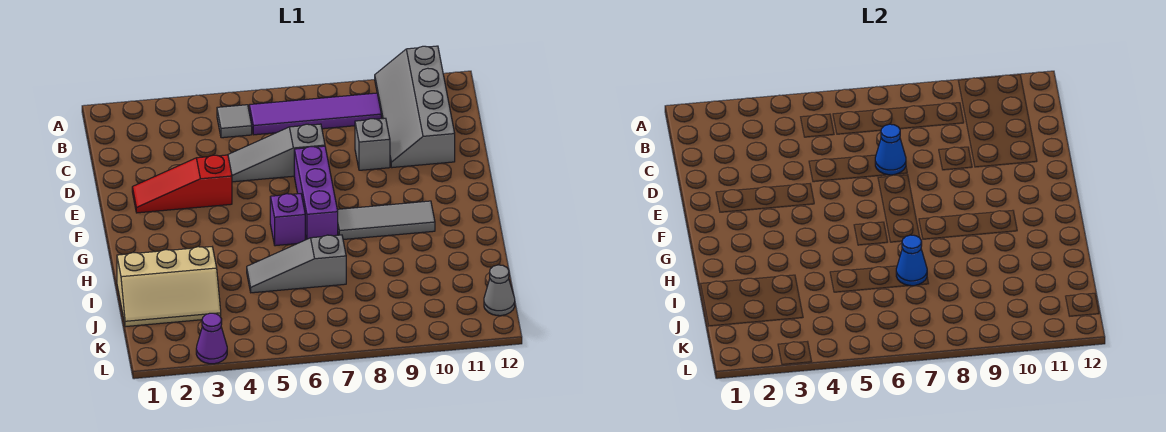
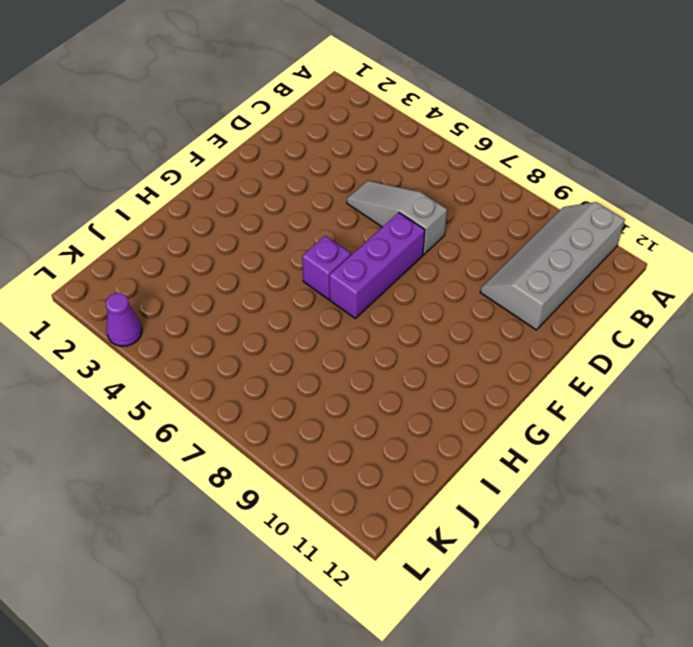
none -> grey tile B5 level 1
none -> purple tile B6:B9 level 1
none -> grey brick D9 level 1

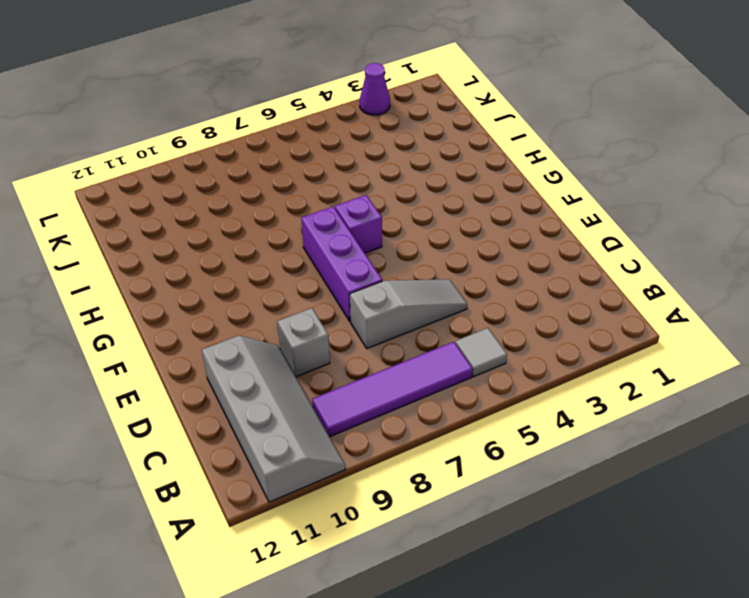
none -> red slope E2:E4 level 1 top 4
none -> grey tile G8:G10 level 1
none -> tan slope I1:J3 level 1 top I

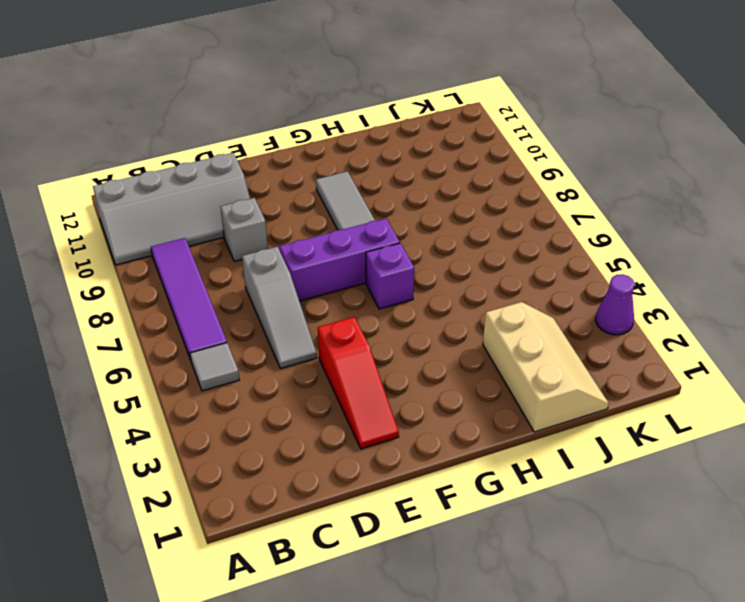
none -> grey slope I5:I7 level 1 top 7
none -> grey cone K12 level 1
none -> blue cone D7 level 2

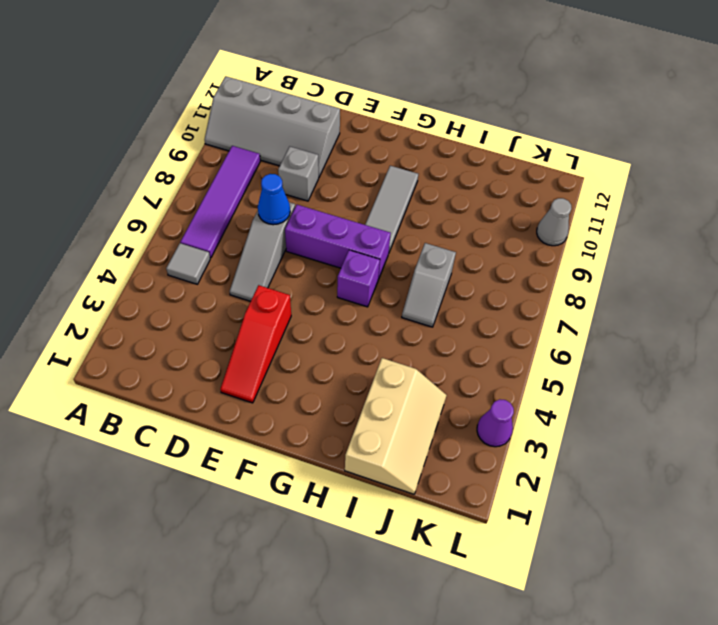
grey slope I6:I7 level 1 top 7 -> grey slope I5:I7 level 1 top 7
grey cone L10 level 1 -> grey cone K12 level 1
none -> blue cone I7 level 2

